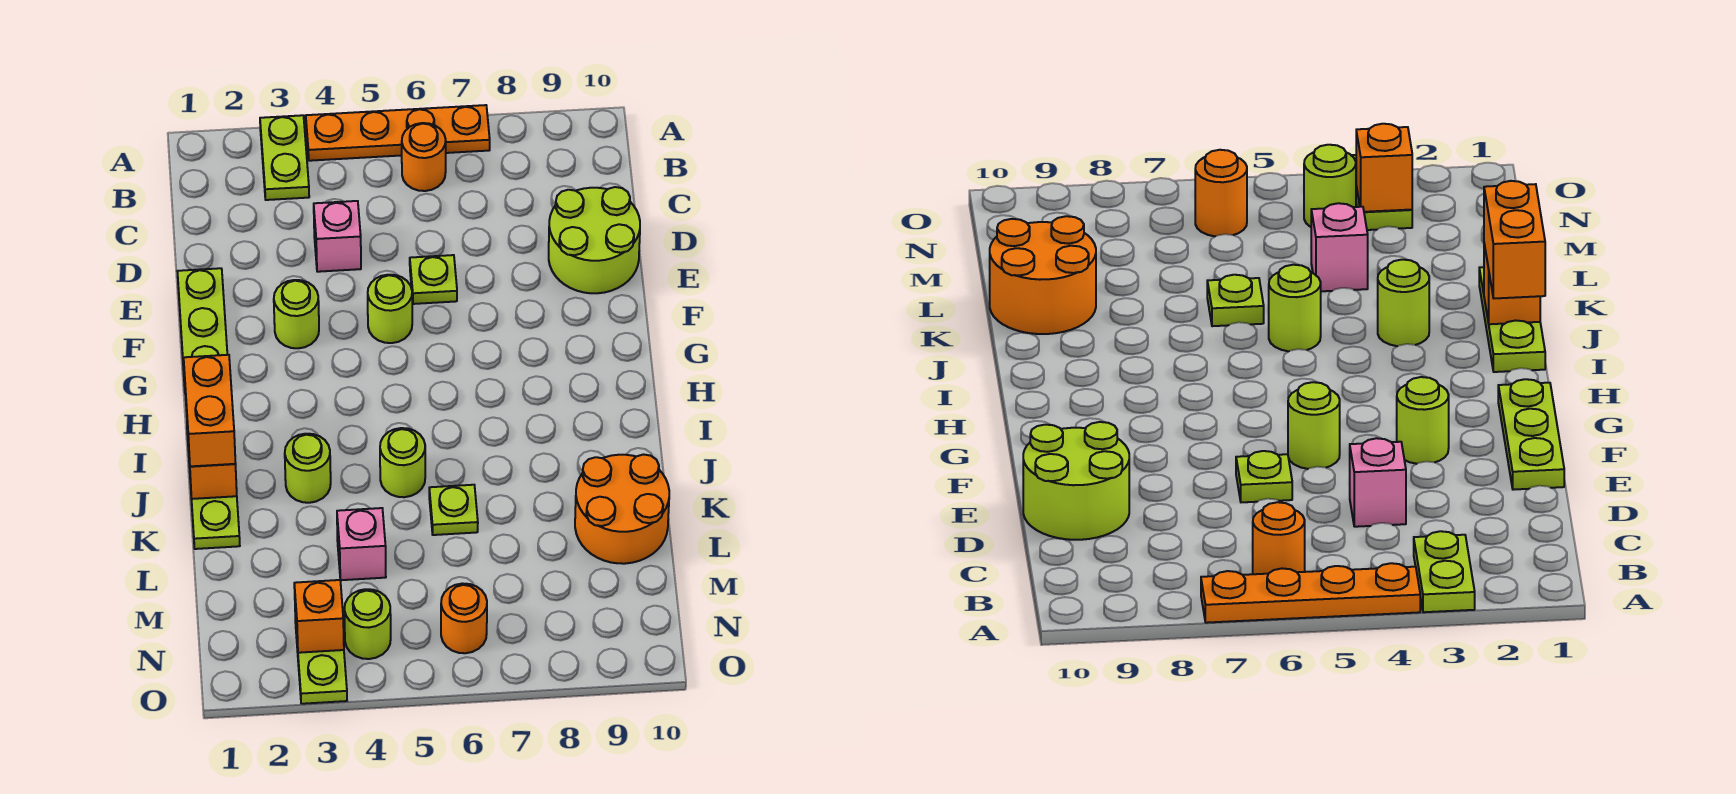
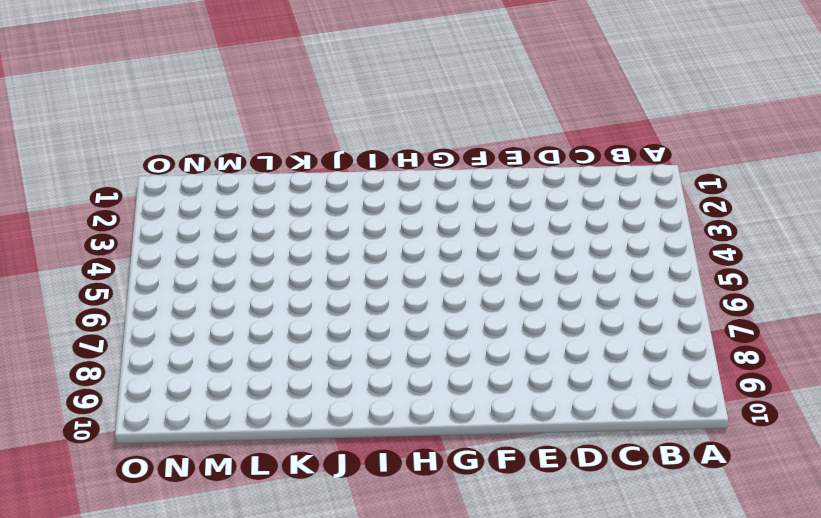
none -> lime plate A3:B3 level 1
none -> orange plate A4:A7 level 1
none -> orange round brick B6 level 1

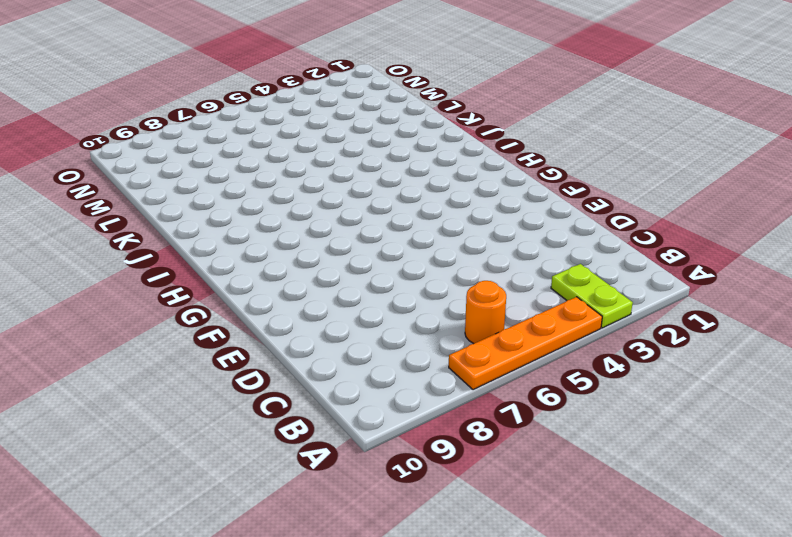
none -> pink brick D4 level 1
none -> lime round brick D9:E10 level 1
none -> lime plate E1:G1 level 1

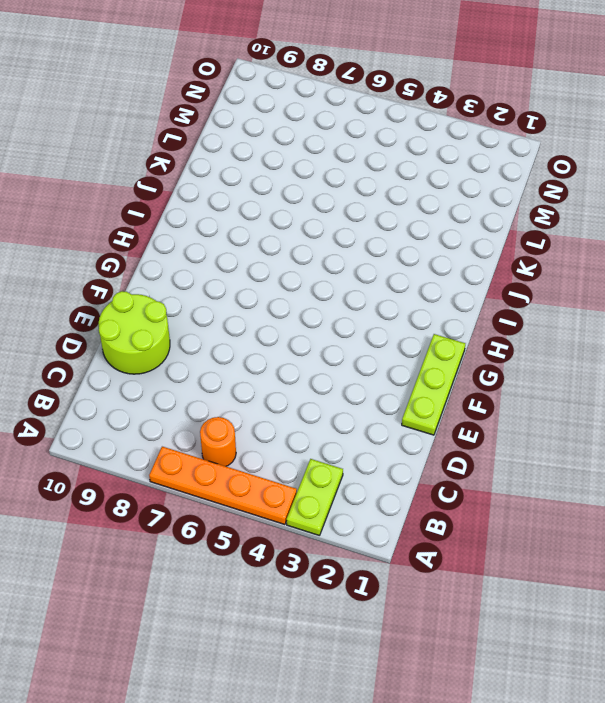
none -> pink brick D4 level 1
none -> lime plate E6 level 1
none -> lime round brick F3 level 1

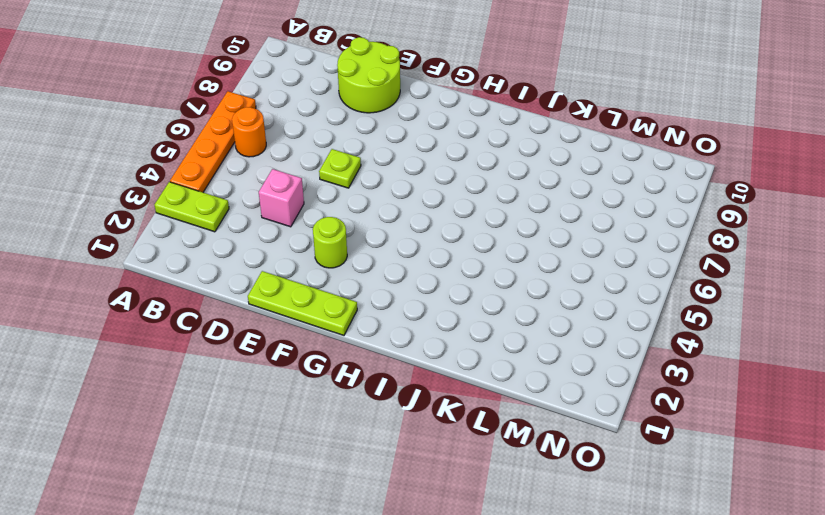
none -> lime round brick F5 level 1
none -> lime plate I1:K1 level 1
none -> lime round brick J3 level 1

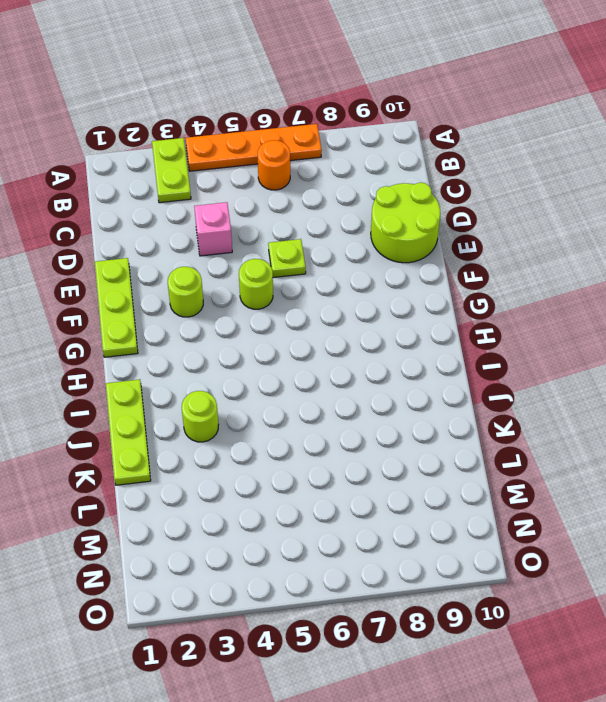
none -> lime round brick J5 level 1
none -> lime plate K6 level 1
none -> orange round brick K9:L10 level 1

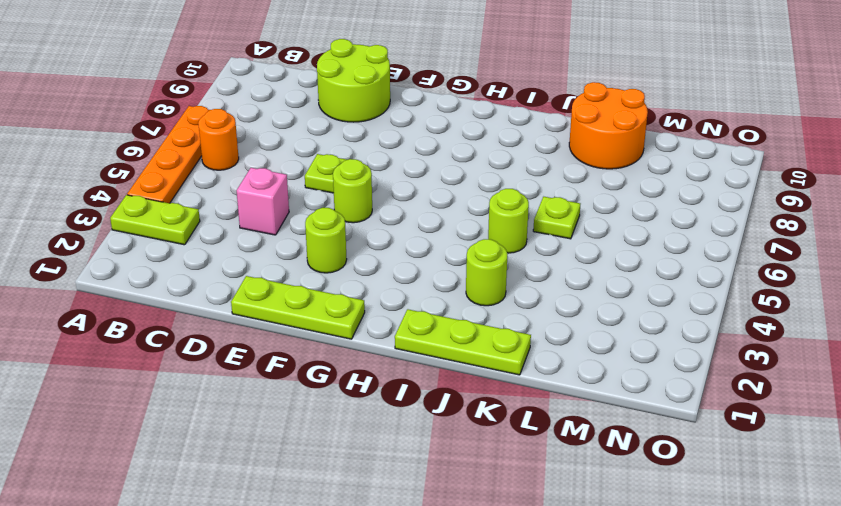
none -> pink brick L4 level 1
none -> lime plate N3:O3 level 1
none -> lime round brick N4 level 1

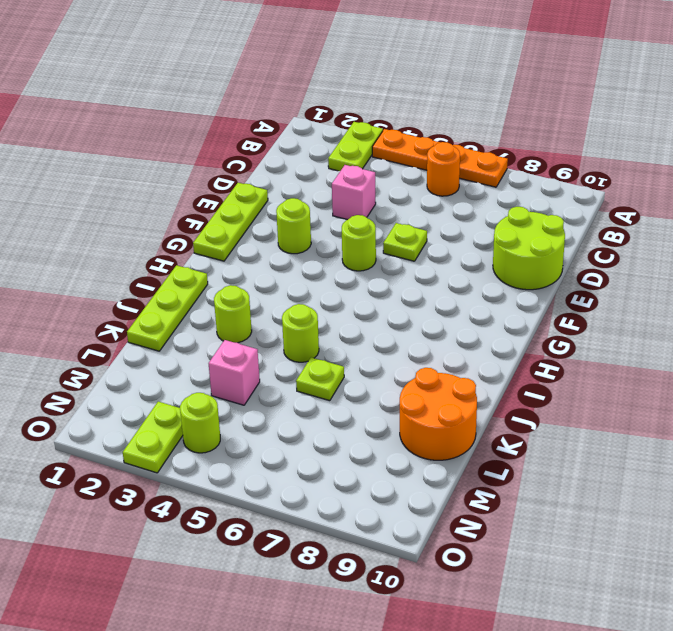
none -> orange round brick N6 level 1
none -> orange brick J1 level 2
none -> orange brick N3 level 2

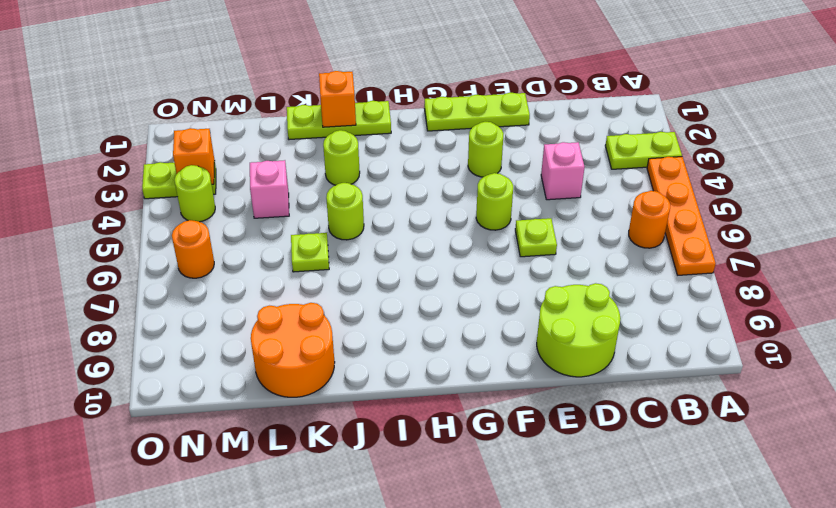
none -> orange brick I1:J1 level 3

